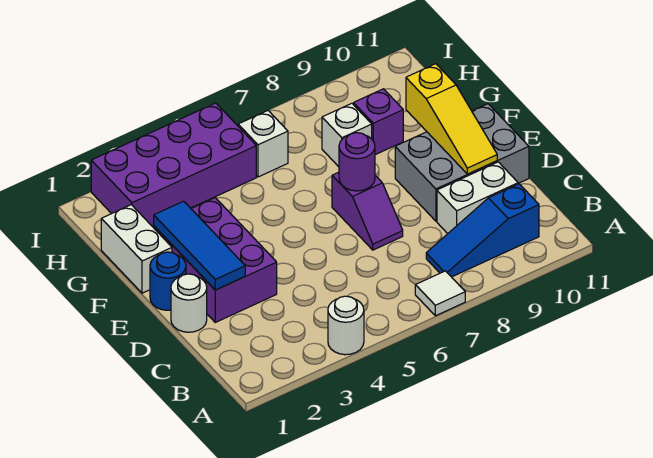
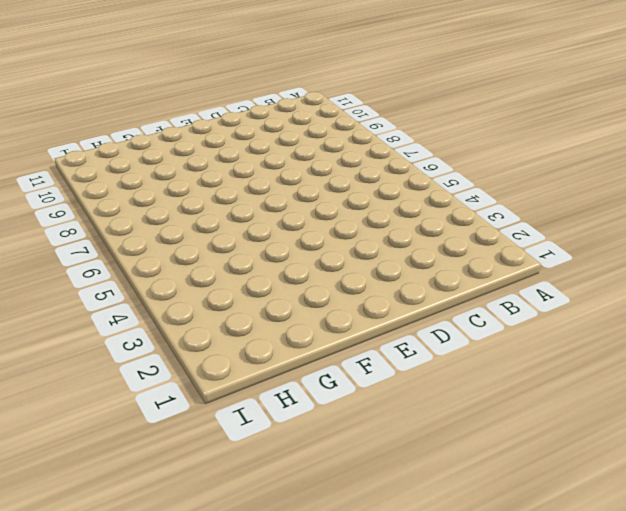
none -> white round brick A4 level 1
none -> white tile A7 level 1
none -> blue slope B8:B10 level 1 top 10

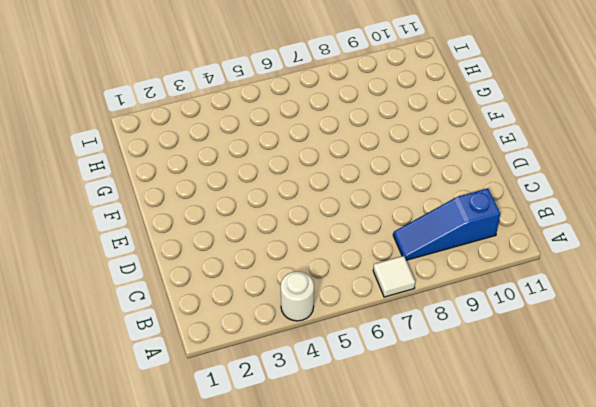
none -> white brick C9:C10 level 1
none -> white round brick D1 level 1
none -> purple brick D2:F3 level 1

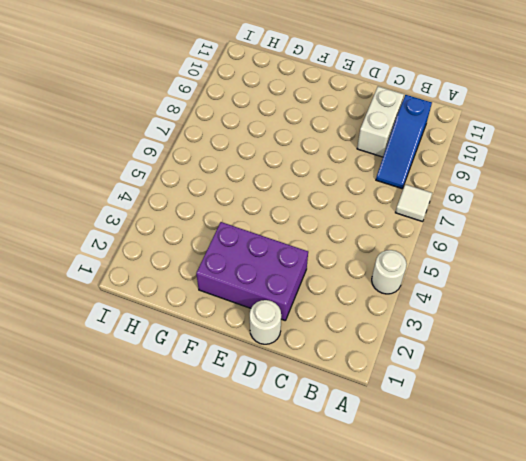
none -> purple slope D7:E7 level 1 top E
none -> grey brick D9:E11 level 1
none -> blue round brick E1 level 1

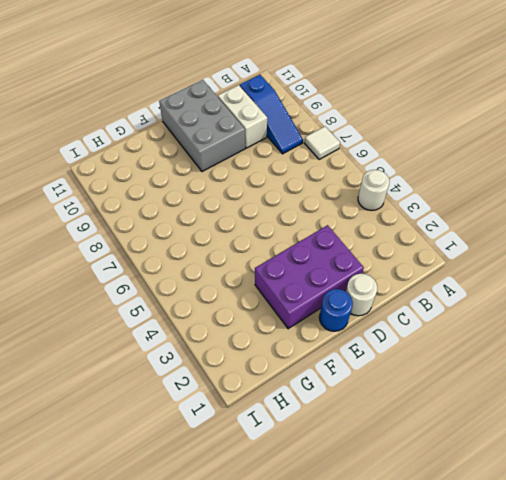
none -> purple slope D7:E7 level 1 top E
none -> white brick F1:G1 level 1
none -> white brick G8 level 1

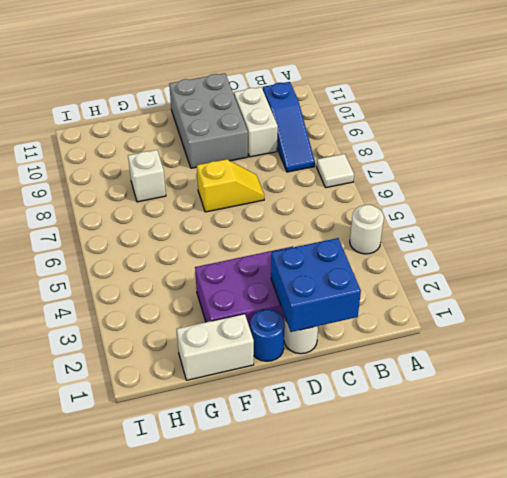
blue brick C1:D2 level 2 -> blue tile D2:F2 level 2
yellow slope D7:E7 level 1 top E -> purple slope D7:E7 level 1 top E
none -> purple brick G9 level 1
none -> purple brick H2:I5 level 1
none -> white brick H6 level 1

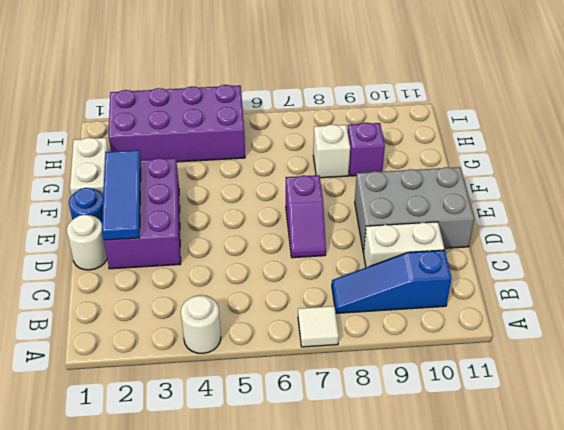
none -> white brick H6 level 1
none -> yellow slope D10:F10 level 2 top F
none -> purple round brick E7 level 2

